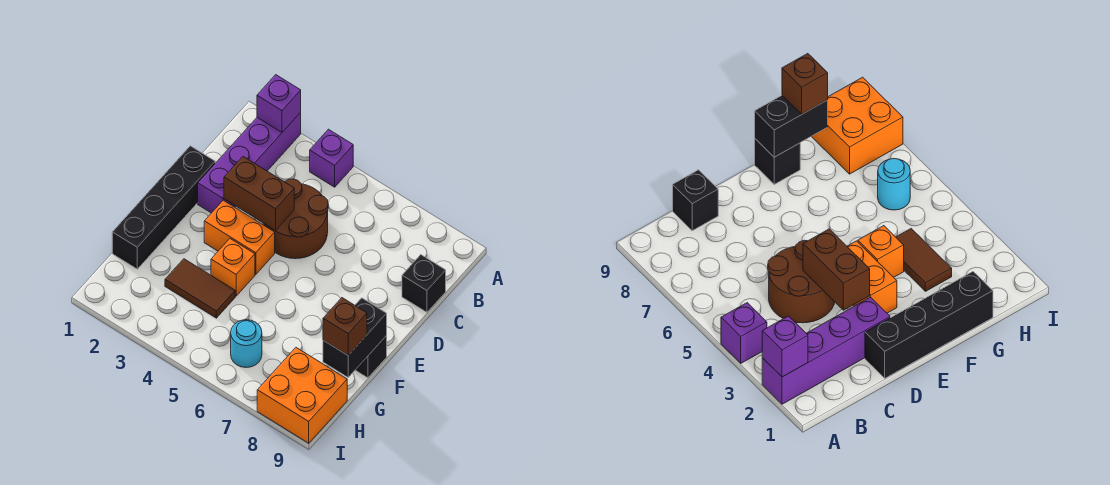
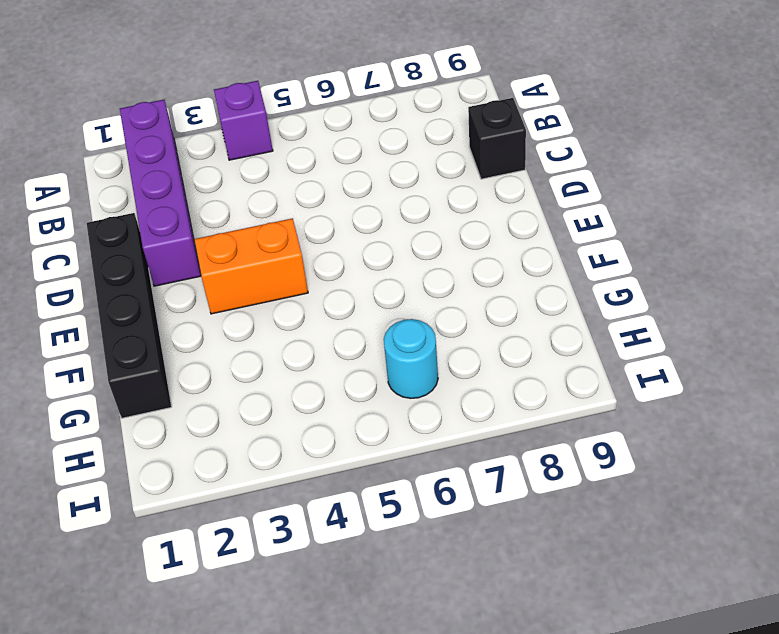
none -> brown round brick C4:D5 level 1
none -> orange brick F4 level 1
none -> black brick F9 level 1

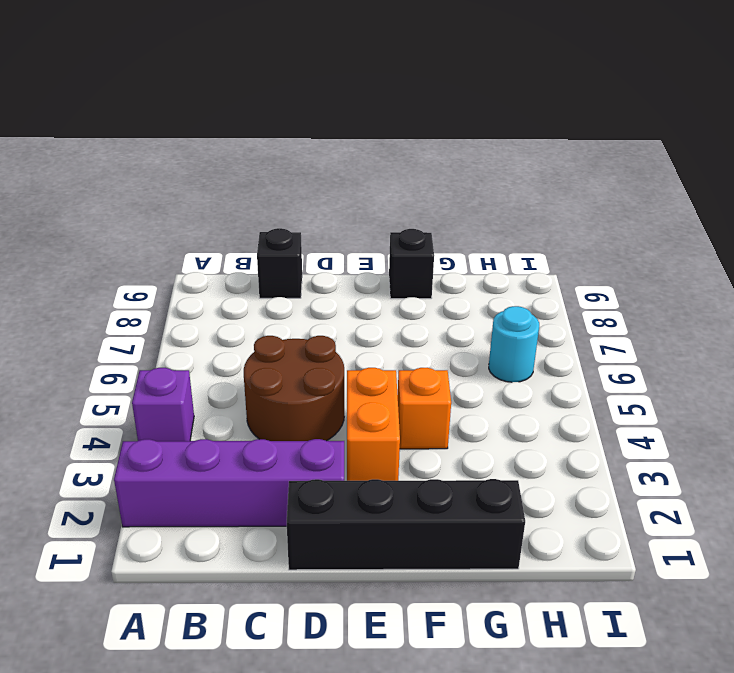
none -> brown tile G3:G4 level 1
none -> orange brick H8:I9 level 1
none -> purple brick A2 level 2

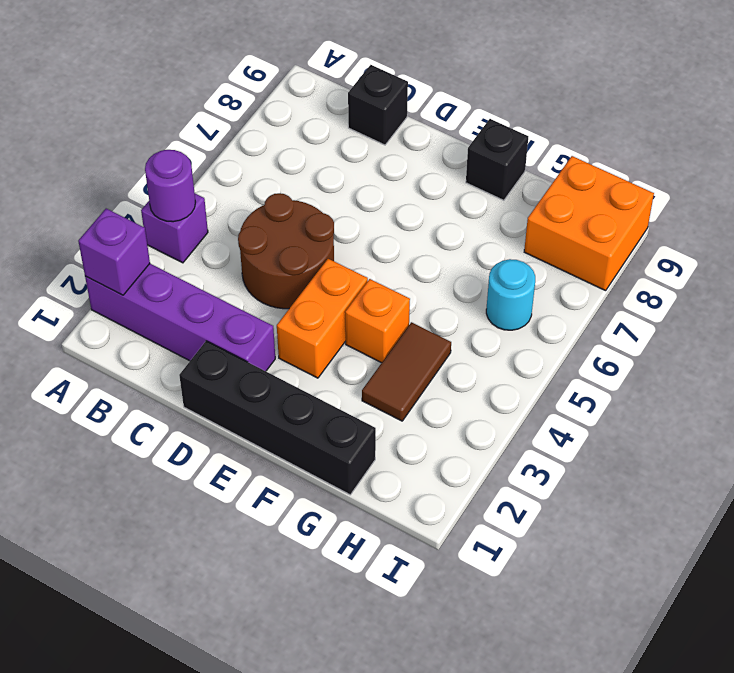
purple round brick A4 level 2 -> none
none -> brown brick D3:D4 level 2
none -> black brick F9:G9 level 2
none -> brown brick G9 level 3

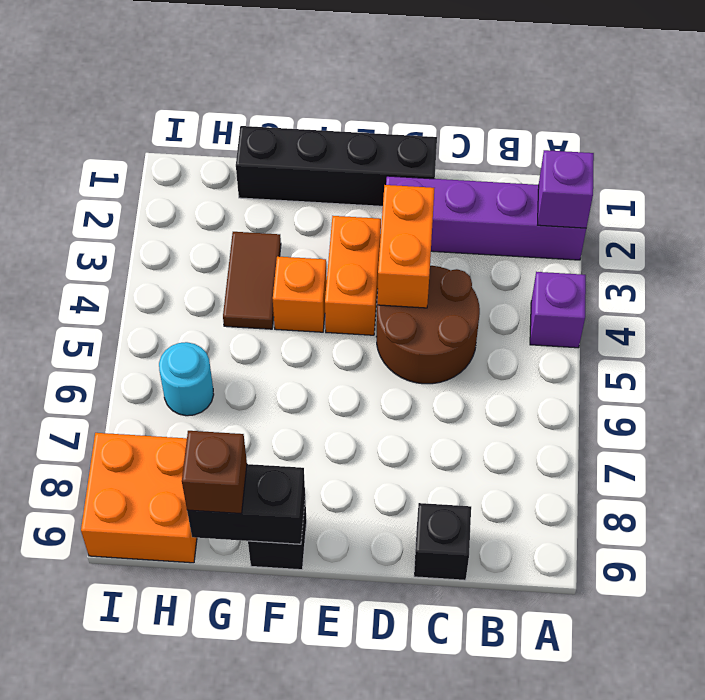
orange brick D3:D4 level 2 -> brown brick D3:D4 level 2

